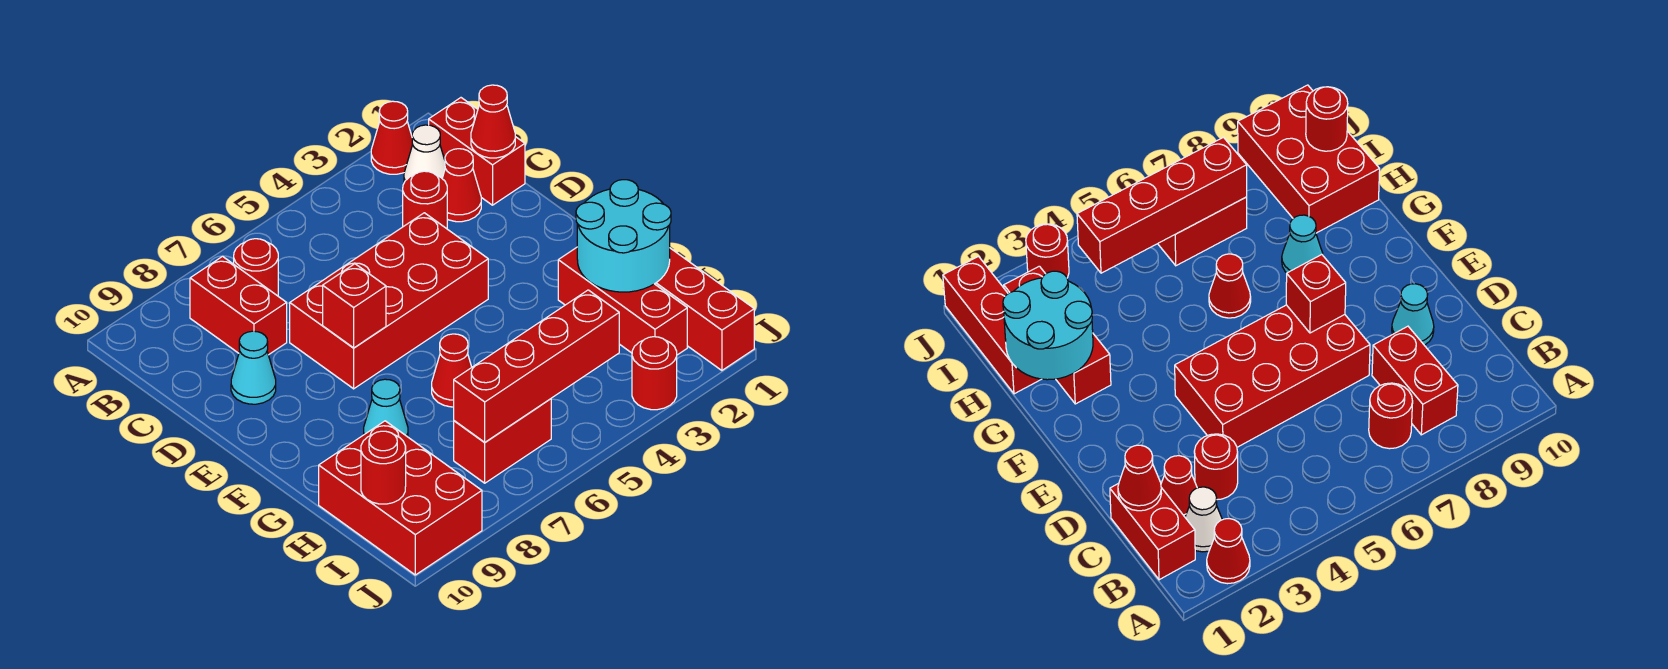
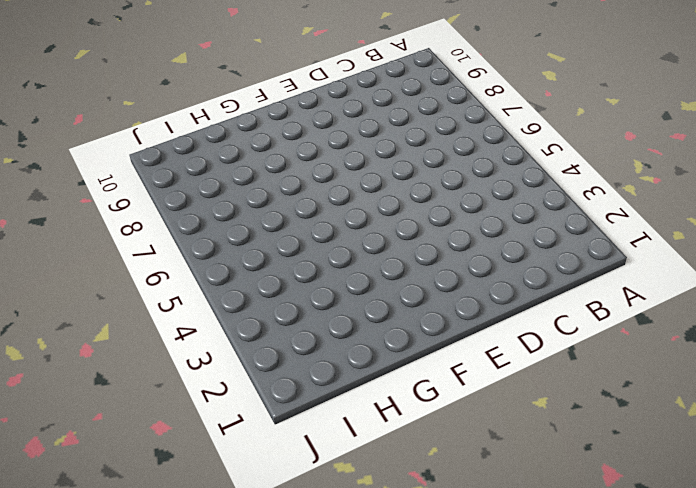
none -> red cone A2 level 1
none -> red brick B1:C1 level 1
none -> white cone B2 level 1

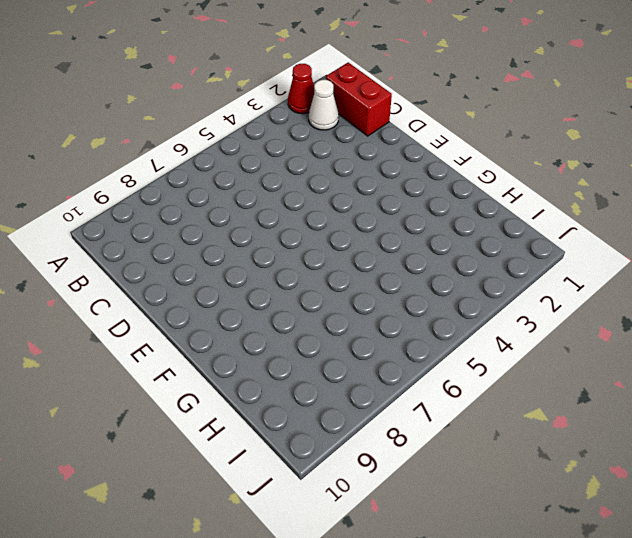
none -> red round brick B7 level 1
none -> red brick B8:C8 level 1
none -> red cone C2 level 1

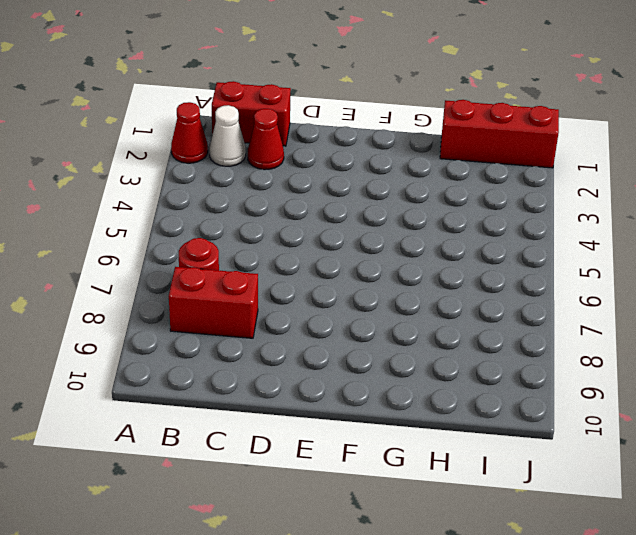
none -> red round brick C3 level 1
none -> red brick D4:E7 level 1
none -> cyan cone D9 level 1

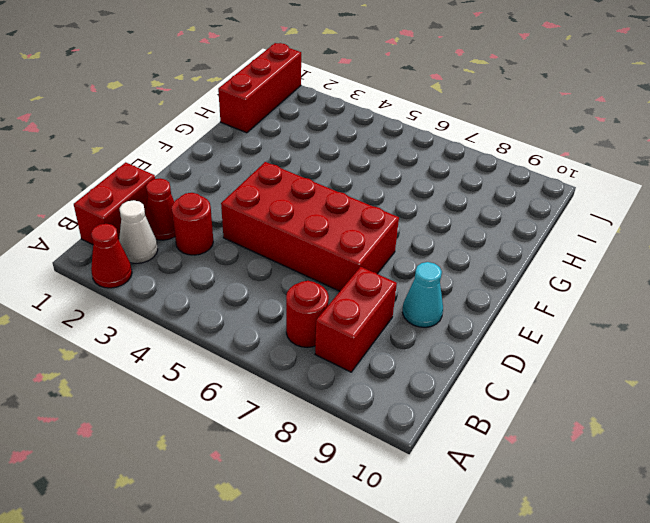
none -> red brick G2:I2 level 1
none -> red cone G6 level 1
none -> cyan cone G8 level 1

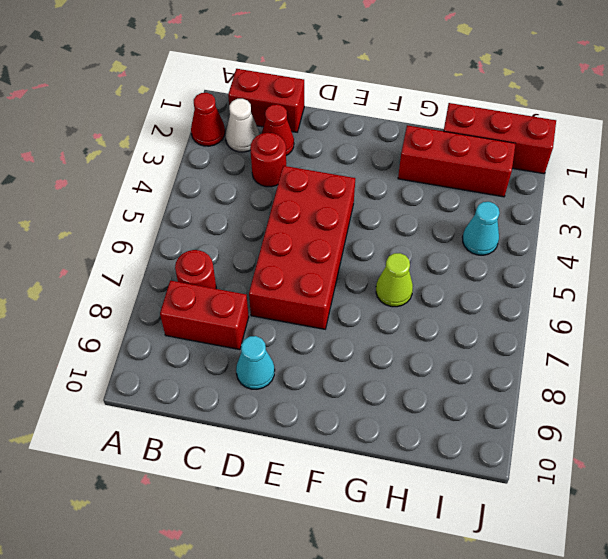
lime cone G6 level 1 -> red cone G6 level 1
cyan cone I4 level 1 -> cyan cone G8 level 1
none -> red brick H9:J10 level 1
none -> red brick I6:I7 level 1
none -> red round brick J3 level 1

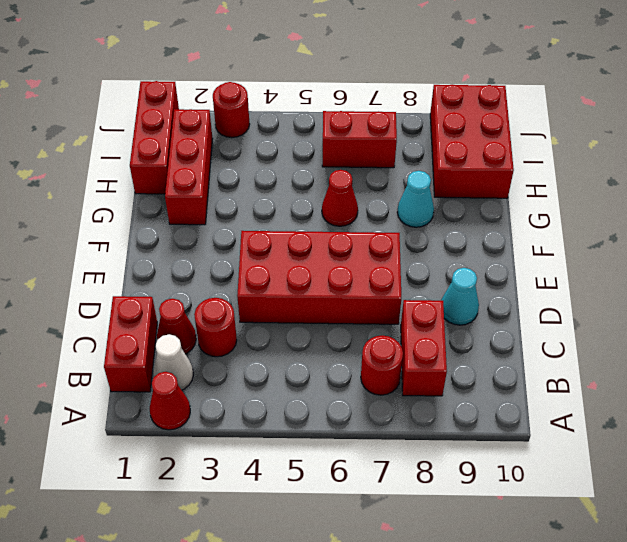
none -> red cone C1 level 2
none -> red brick E7 level 2
none -> cyan round brick G1:H2 level 2

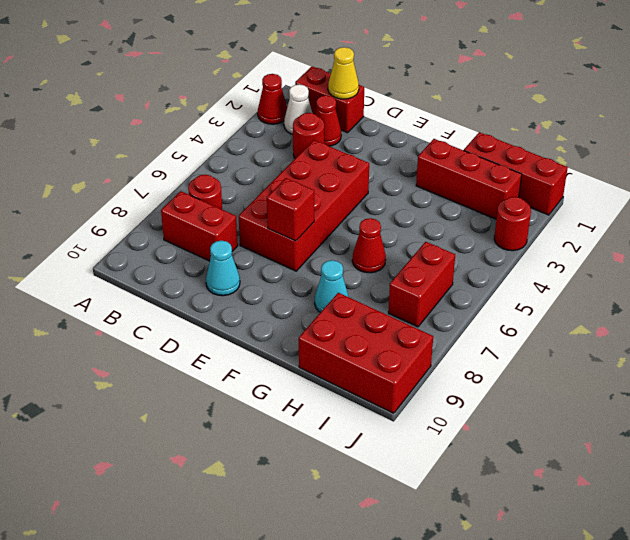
yellow cone C1 level 2 -> red cone C1 level 2
none -> cyan round brick G1:H2 level 2
none -> red brick I4:I7 level 2
none -> red round brick I10 level 2

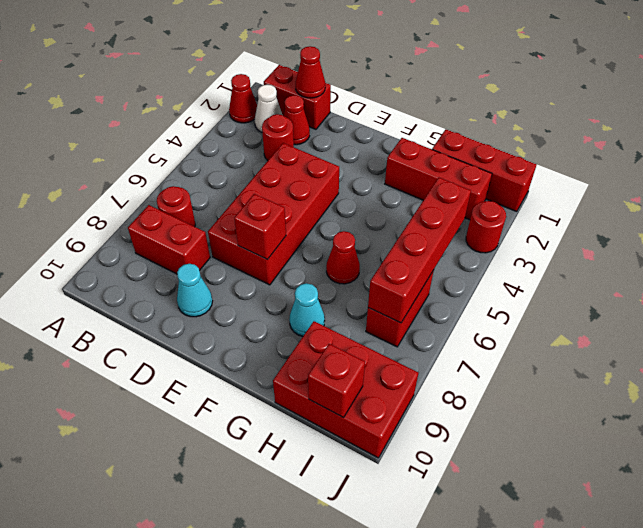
red brick I10 level 2 -> red round brick I10 level 2
none -> cyan round brick G1:H2 level 2

